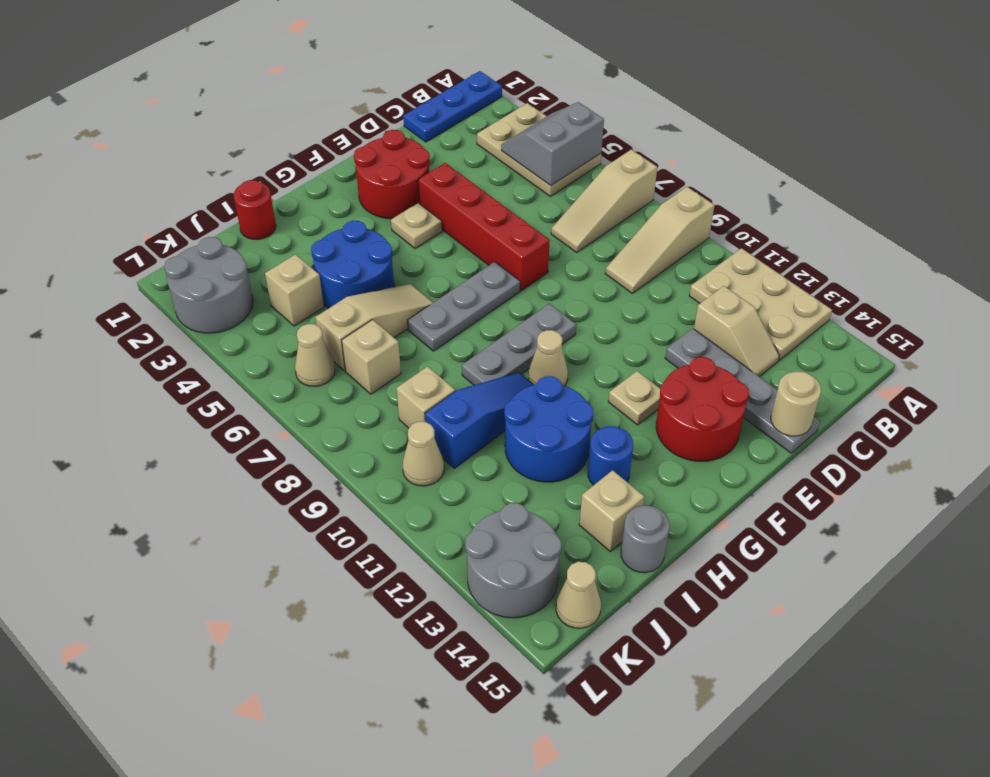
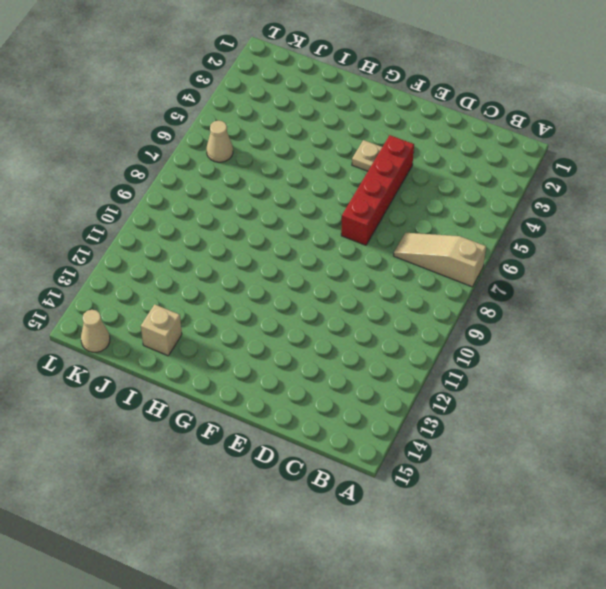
none -> blue plate A1:C1 level 1
none -> tan plate A3:B5 level 1
none -> tan slope A9:C9 level 1 top A
none -> tan plate A11:B13 level 1

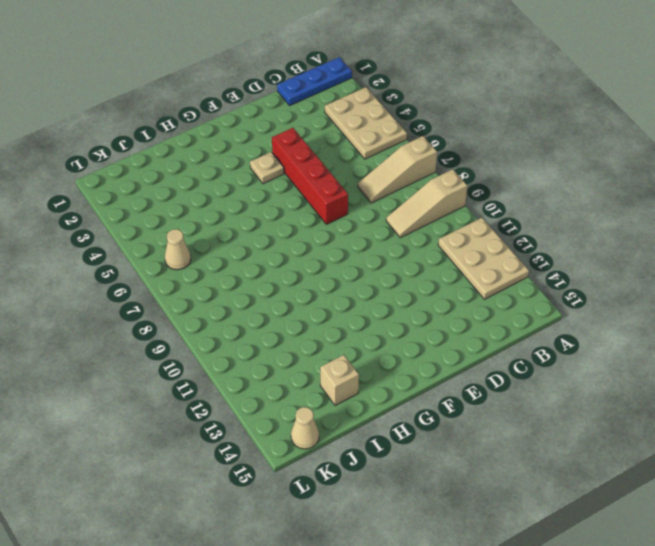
none -> tan slope C12:C13 level 1 top 12
none -> grey plate D12:D15 level 1
none -> red round brick E2:F3 level 1
none -> red round brick E13:F14 level 1

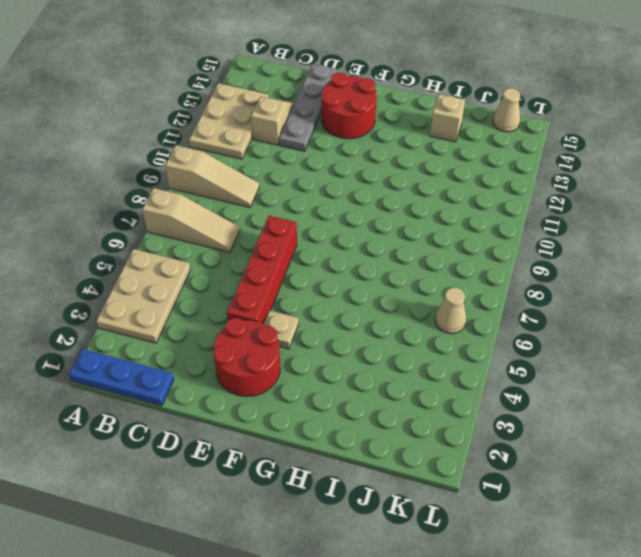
none -> grey plate F7:H7 level 1
none -> grey plate F9:H9 level 1
none -> tan plate F12 level 1
none -> tan cone G10 level 1

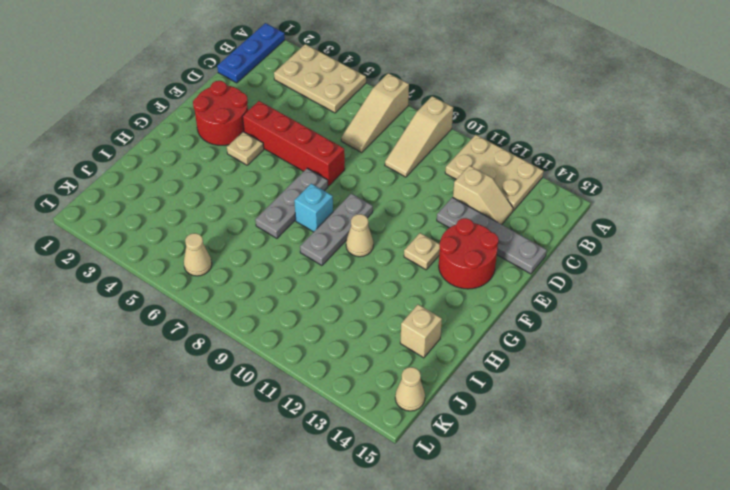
cyan brick G8 level 1 -> none
none -> blue round brick H4:I5 level 1
none -> tan slope H6:J6 level 1 top J
none -> blue slope H10:J10 level 1 top J
none -> blue round brick H11:I12 level 1

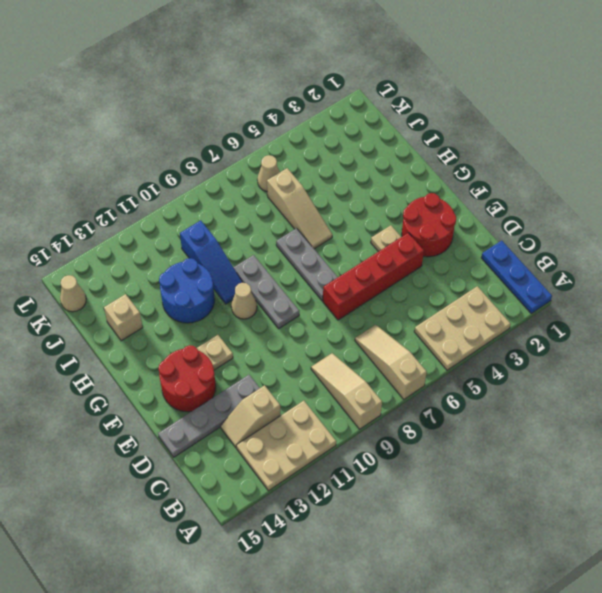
none -> blue round brick H4:I5 level 1
none -> blue round brick H13 level 1
none -> red round brick I1 level 1
none -> grey round brick I15 level 1

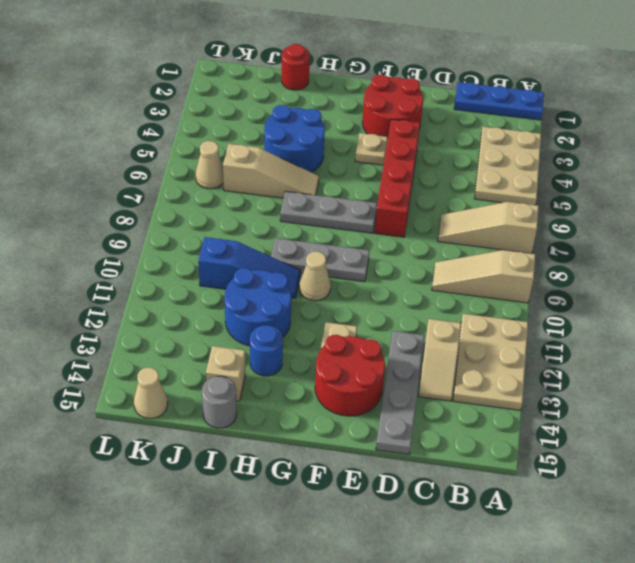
none -> tan brick J4 level 1
none -> tan brick J7 level 1
none -> tan brick J9 level 1
none -> grey round brick K2:L3 level 1

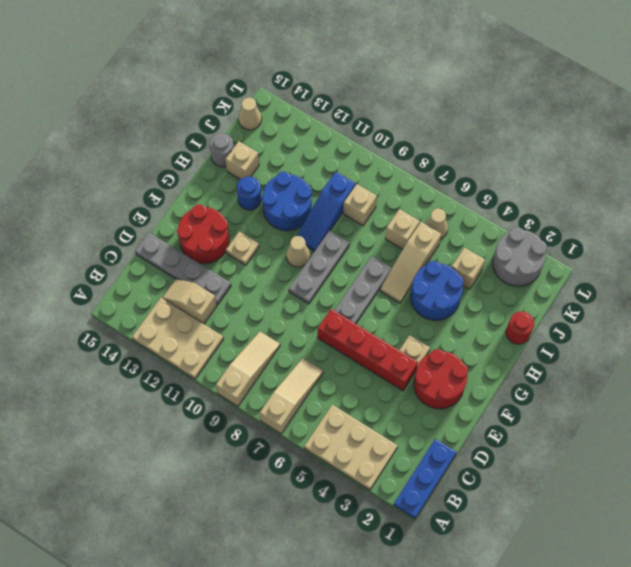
none -> tan cone K10 level 1
none -> grey round brick K13:L14 level 1
none -> grey slope A4:B5 level 2 top 5
none -> tan round brick D15 level 2

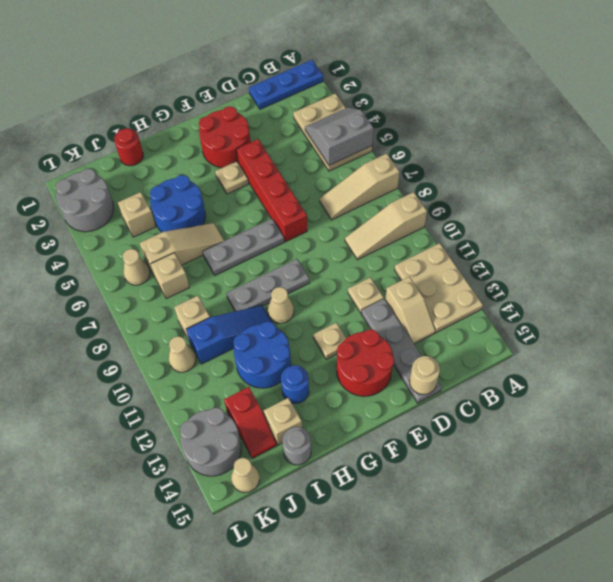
tan plate D11 level 1 -> none
red slope J13:J14 level 1 top 13 -> none

